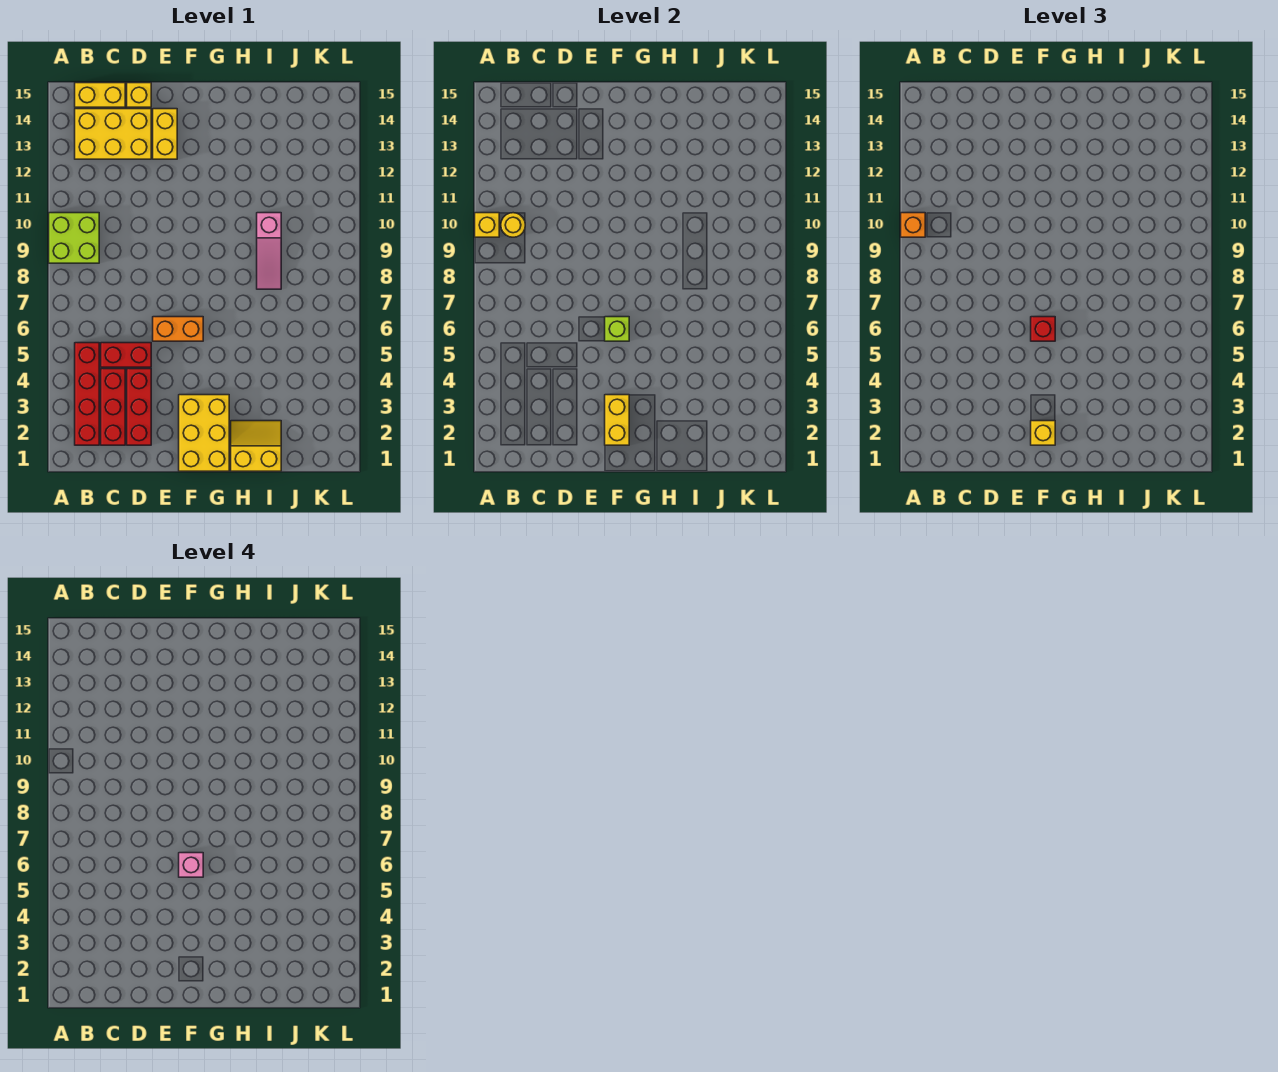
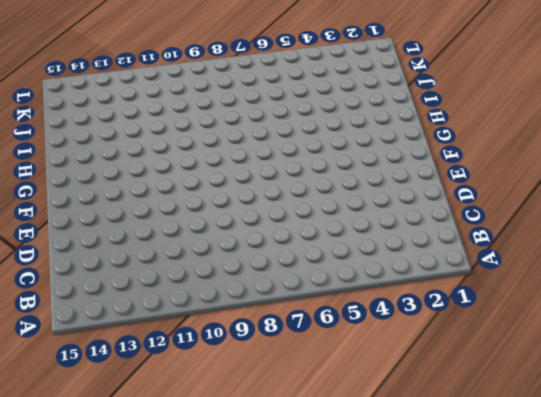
none -> lime brick A9:B10 level 1
none -> red brick B2:B5 level 1
none -> yellow brick B13:D14 level 1

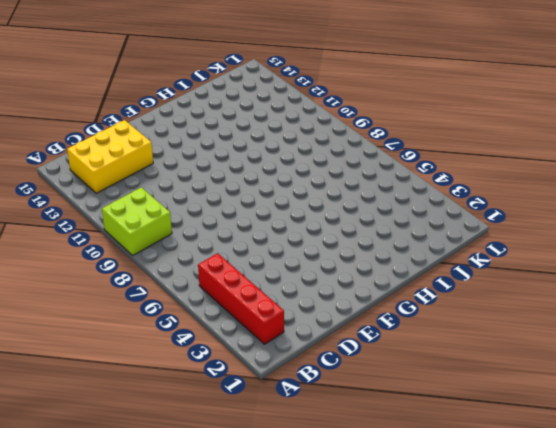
none -> yellow brick B15:C15 level 1
none -> red brick C2:C4 level 1
none -> red brick C5:D5 level 1

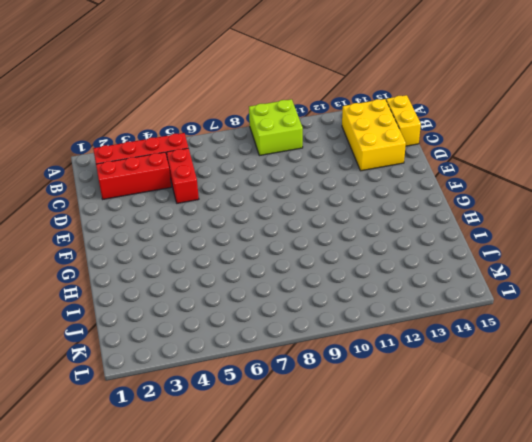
none -> red brick D2:D4 level 1
none -> yellow brick D15 level 1
none -> orange brick E6:F6 level 1

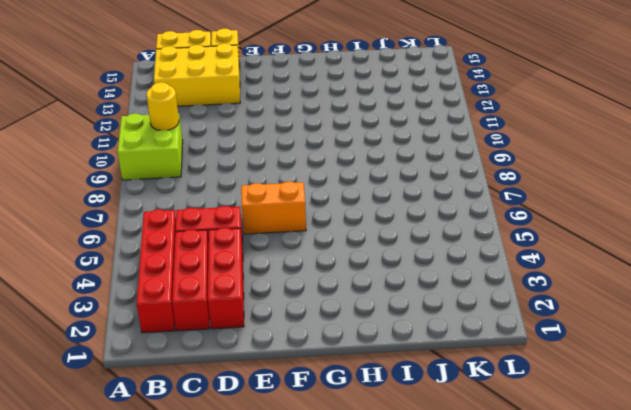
none -> yellow brick E13:E14 level 1
none -> yellow brick F1:G3 level 1
none -> yellow slope H1:I2 level 1 top 1

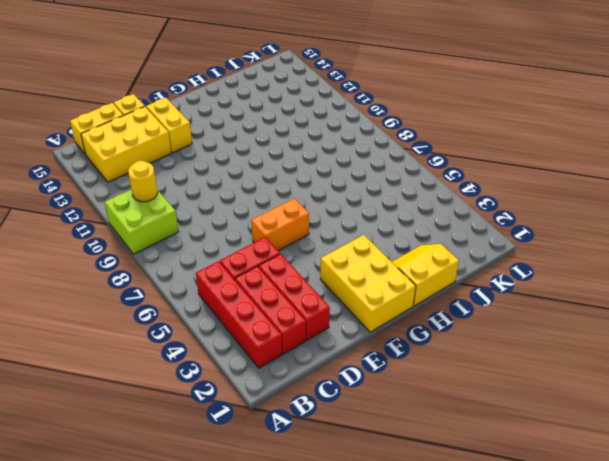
none -> pink slope I8:I10 level 1 top 10
none -> yellow brick A10 level 2
none -> yellow brick F2:F3 level 2

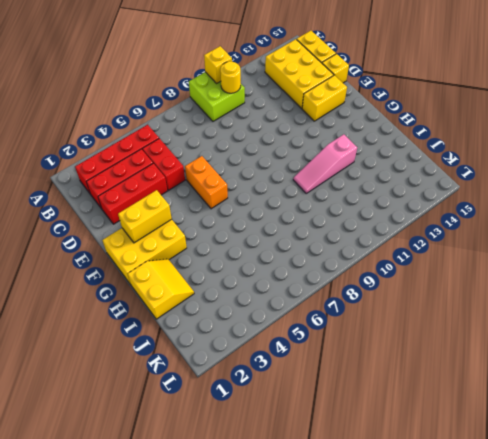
pink slope H10:H12 level 1 top 12 -> pink slope I8:I10 level 1 top 10
none -> lime brick F6 level 2
none -> orange brick A10 level 3
none -> yellow brick F2 level 3

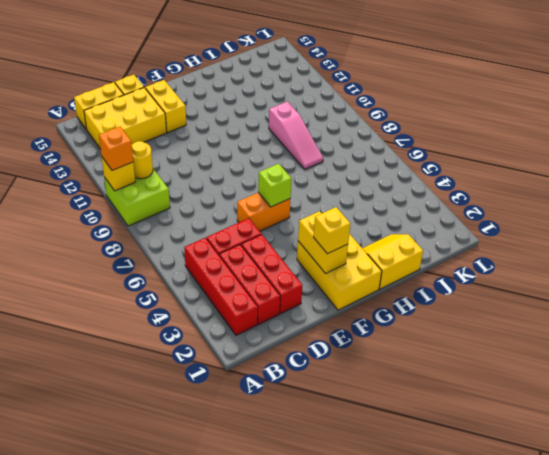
none -> red brick F6 level 3
none -> pink brick F6 level 4

